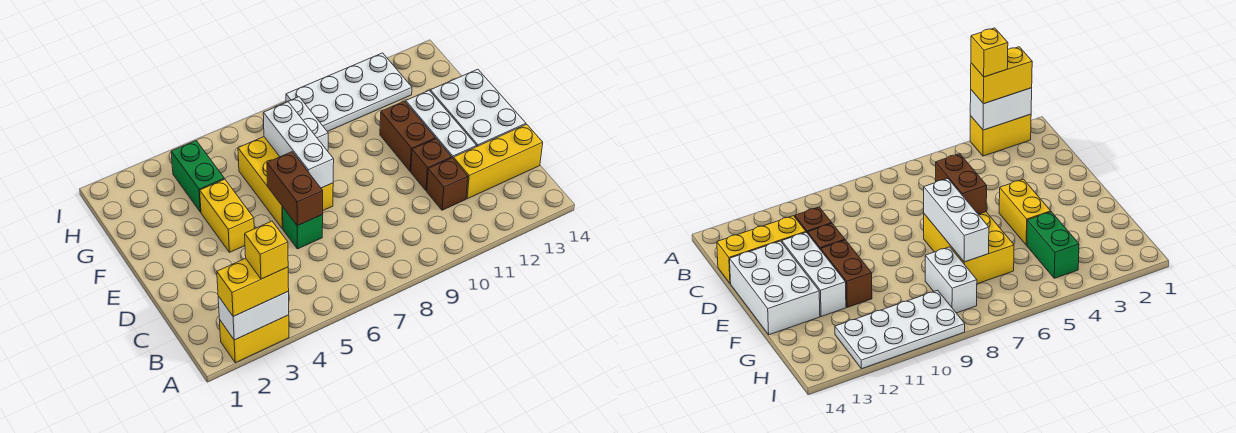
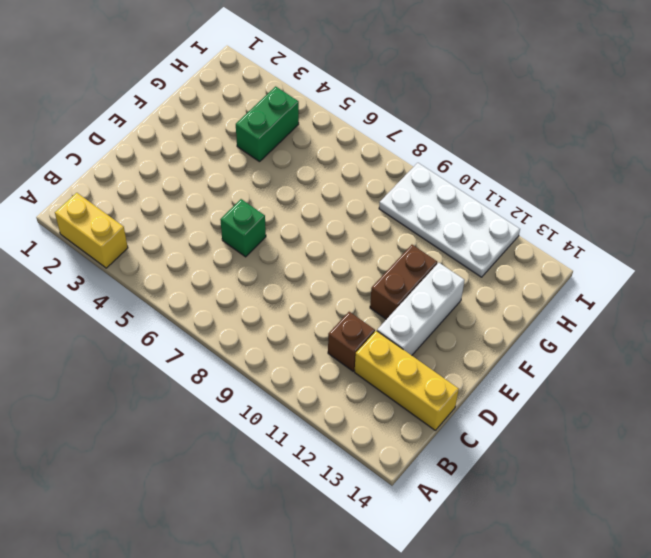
none -> brown brick D11 level 1
none -> white brick D13:F14 level 1
none -> yellow brick E4:F4 level 1

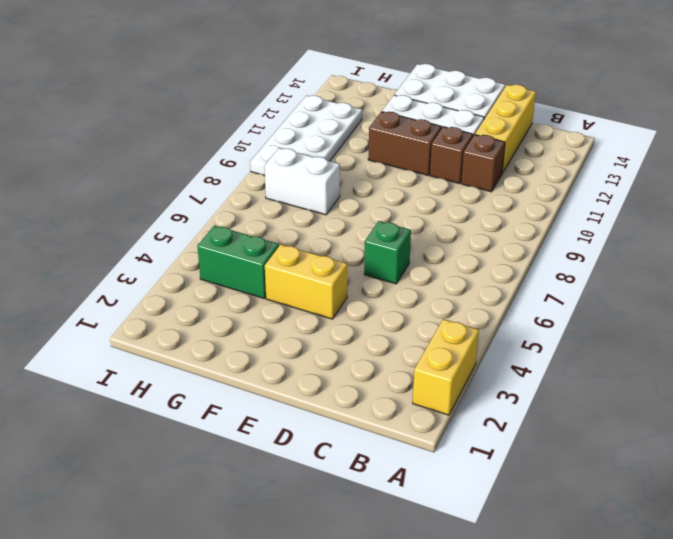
none -> yellow brick E6:G7 level 1
none -> white brick A2:A3 level 2
none -> brown brick D6:E6 level 2

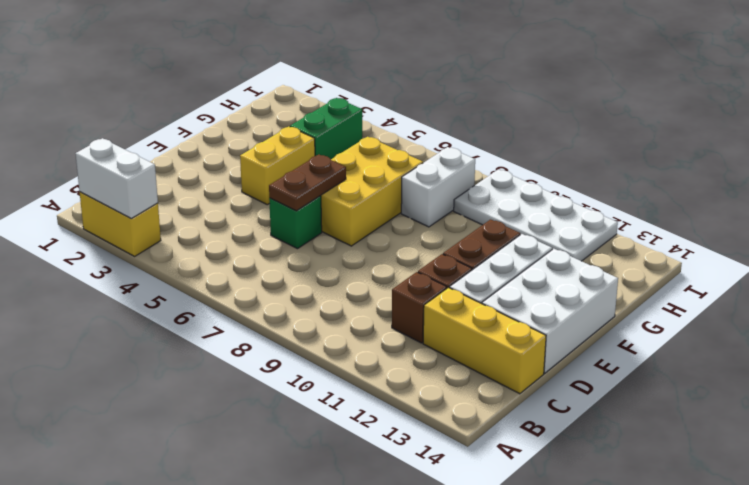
brown plate D6:E6 level 2 -> brown brick D6:E6 level 2
none -> white brick E7:G7 level 2
none -> yellow brick A2:A3 level 3
none -> yellow brick A3 level 4

